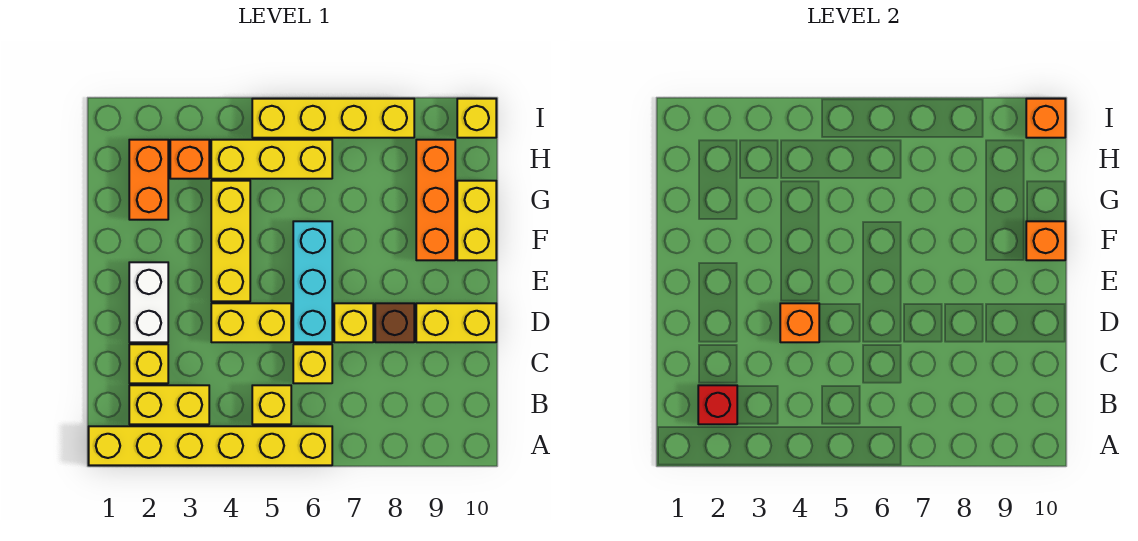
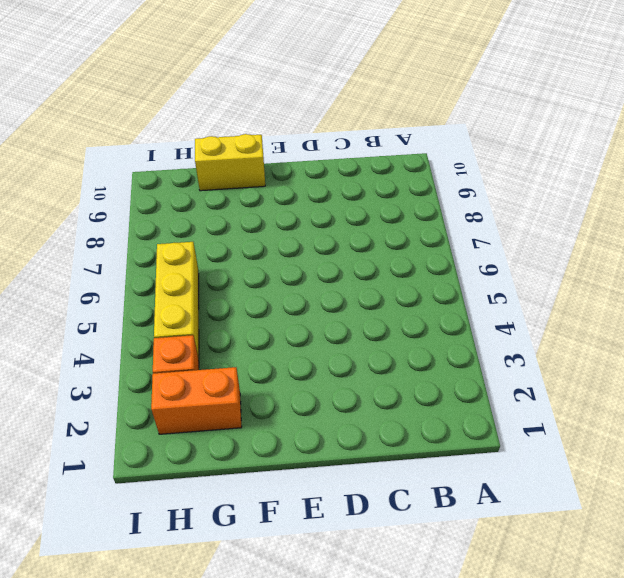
none -> yellow brick A1:A6 level 1
none -> yellow brick B2:B3 level 1
none -> yellow brick B5 level 1

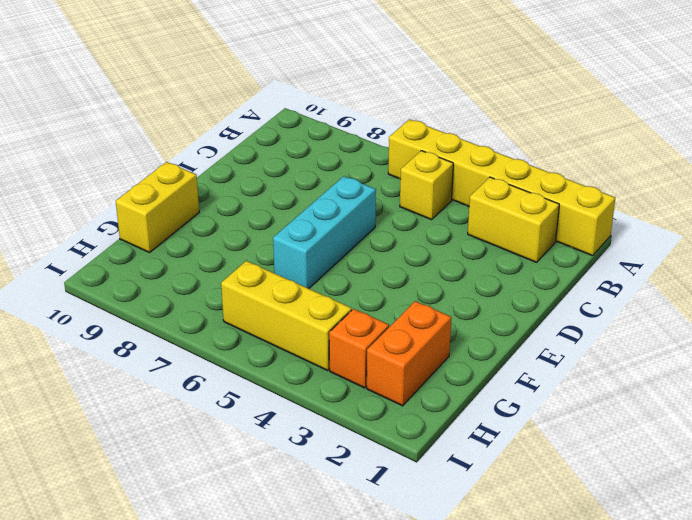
none -> yellow brick C2 level 1
none -> yellow brick C6 level 1
none -> white brick D2:E2 level 1

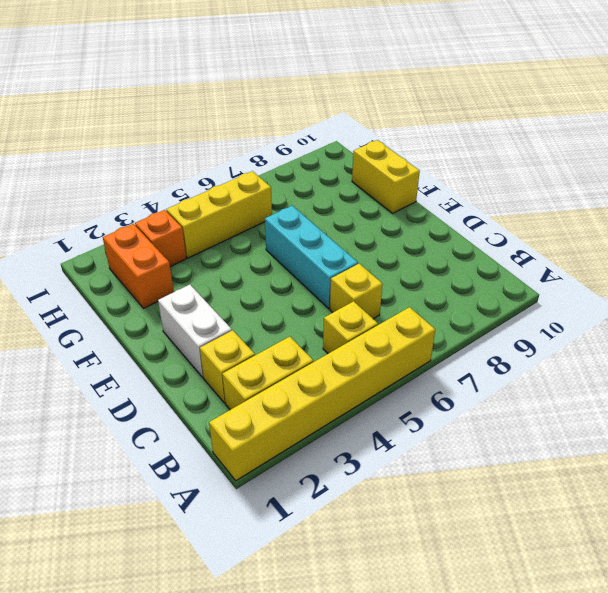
none -> yellow brick D4:D5 level 1
none -> yellow brick D7 level 1
none -> brown brick D8 level 1

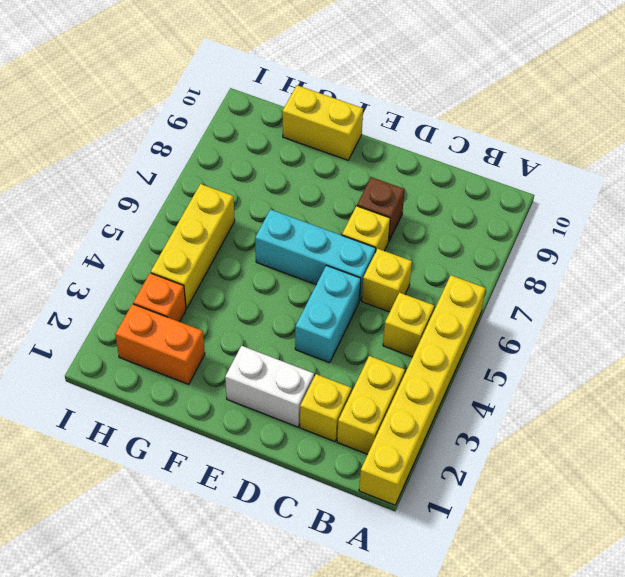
cyan brick D4:D5 level 1 -> yellow brick D4:D5 level 1
none -> yellow brick D9:D10 level 1
none -> yellow brick E4:G4 level 1
none -> orange brick F9:H9 level 1

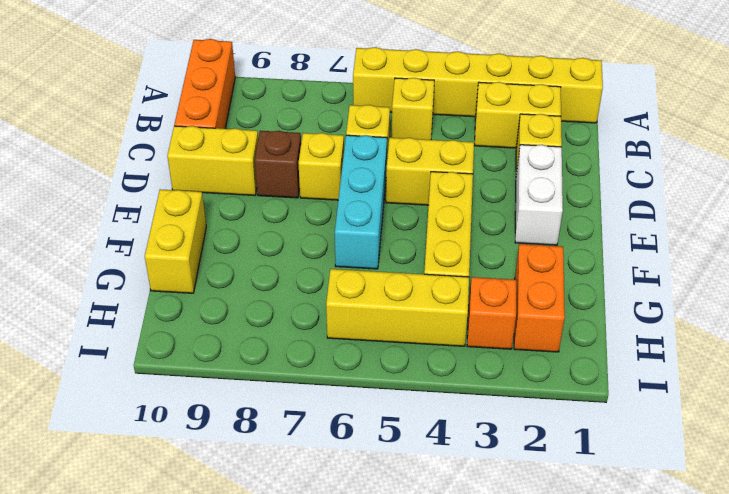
orange brick A10:C10 level 1 -> orange brick F9:H9 level 1
none -> yellow brick I5:I8 level 1
none -> yellow brick I10 level 1
none -> red brick B2 level 2

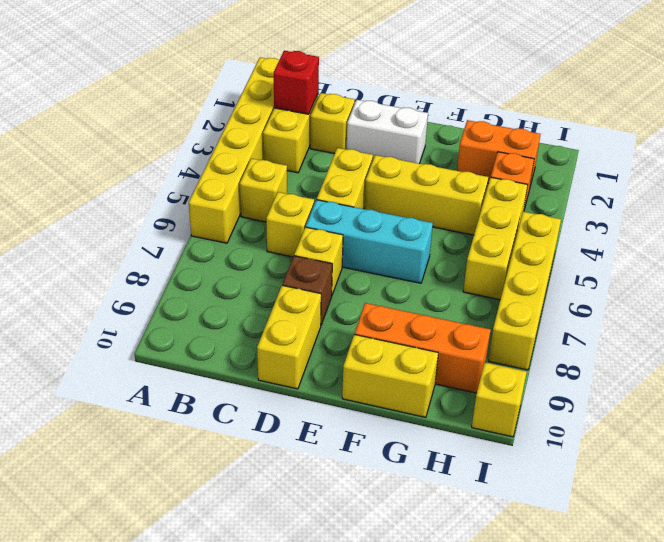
none -> orange brick D4 level 2
none -> orange brick F10 level 2
none -> orange brick I10 level 2

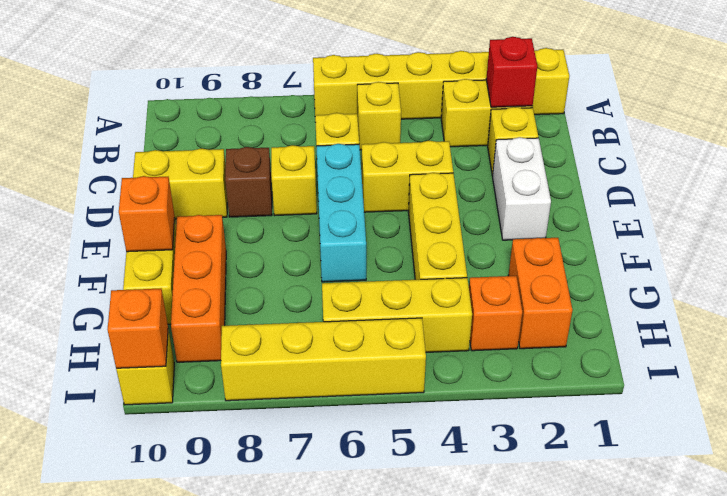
none -> orange brick D4 level 2

